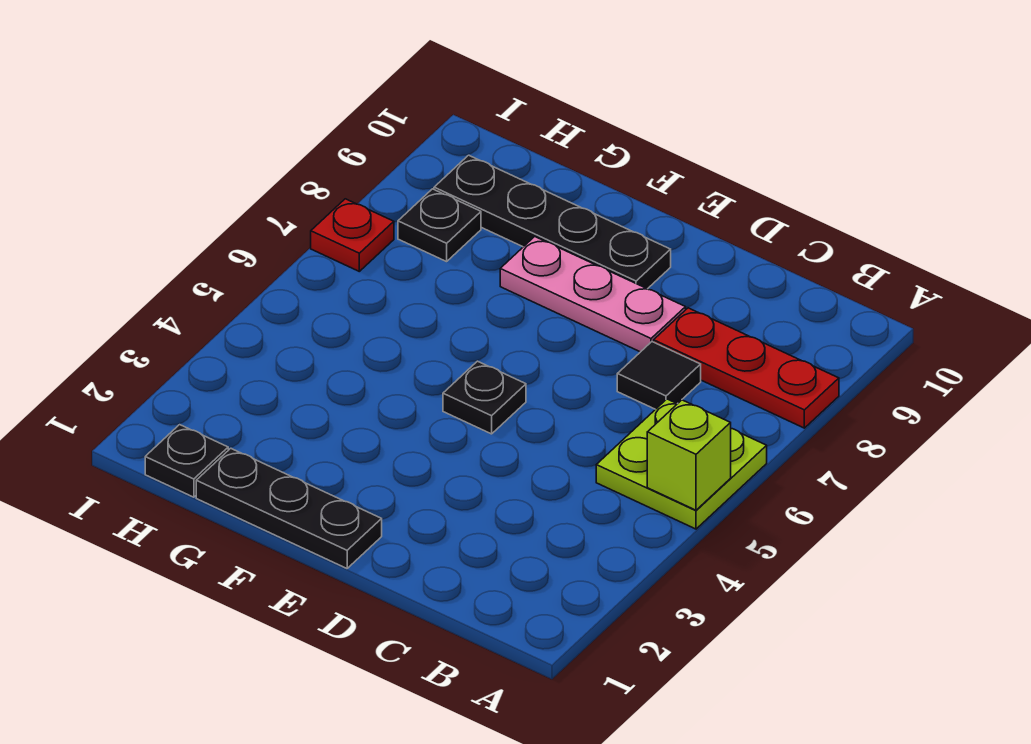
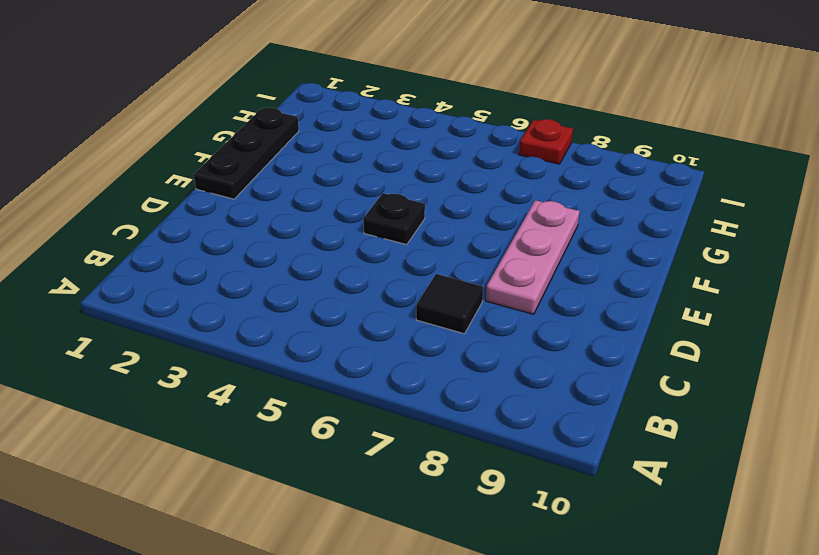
none -> lime plate A5:B6 level 1
none -> red plate A8:C8 level 1

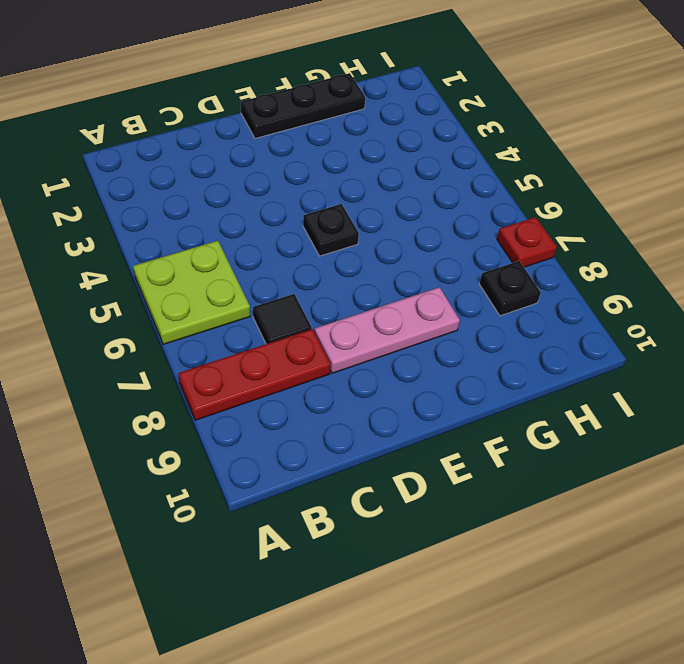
none -> black plate E9:H9 level 1
none -> black plate H1 level 1

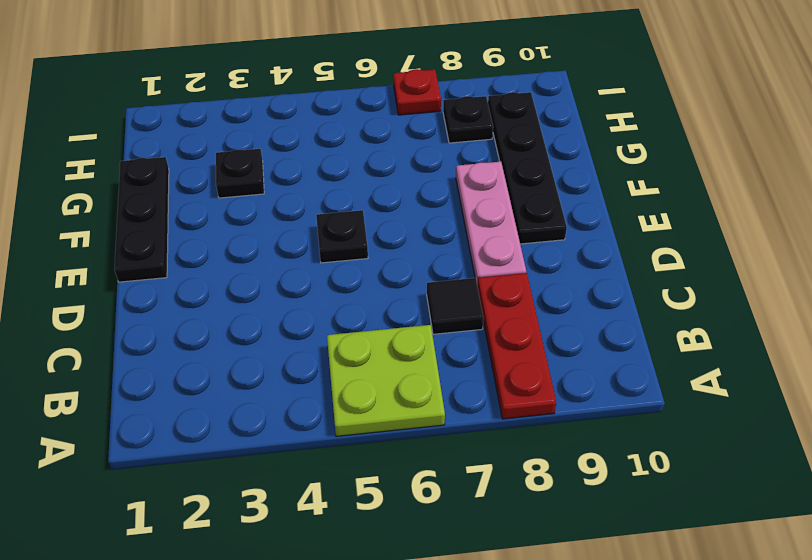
black plate G3 level 1 -> black plate H1 level 1
none -> lime brick A5 level 2

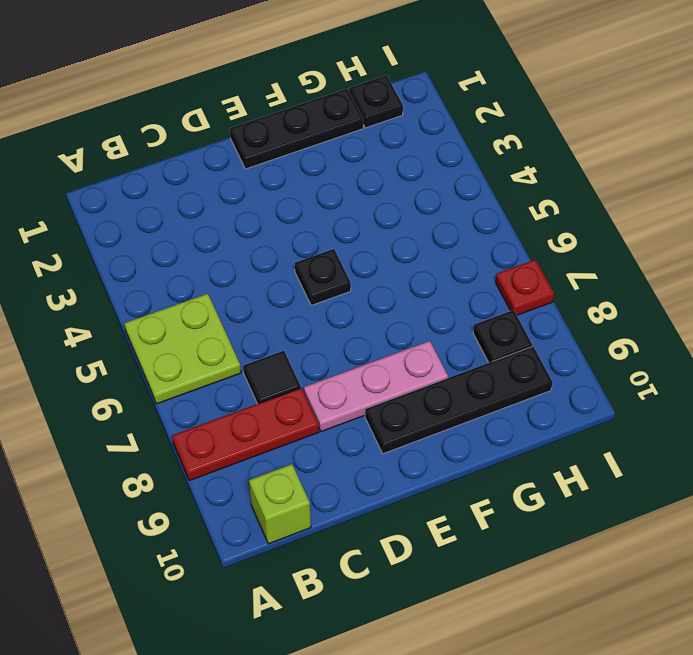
lime brick B10 level 1 -> lime brick A5 level 2

